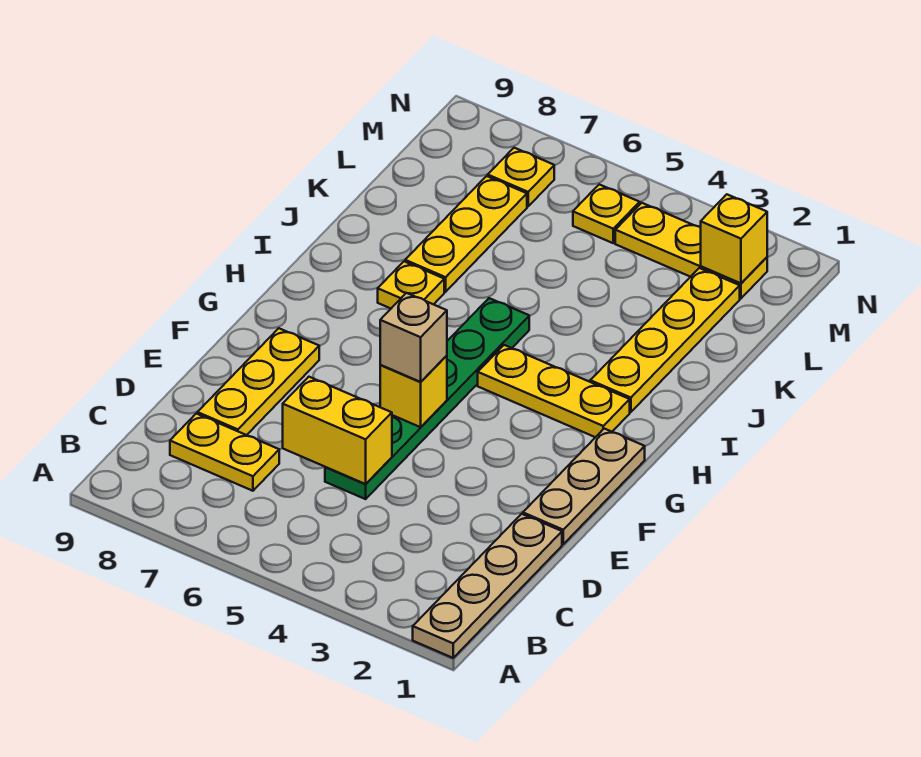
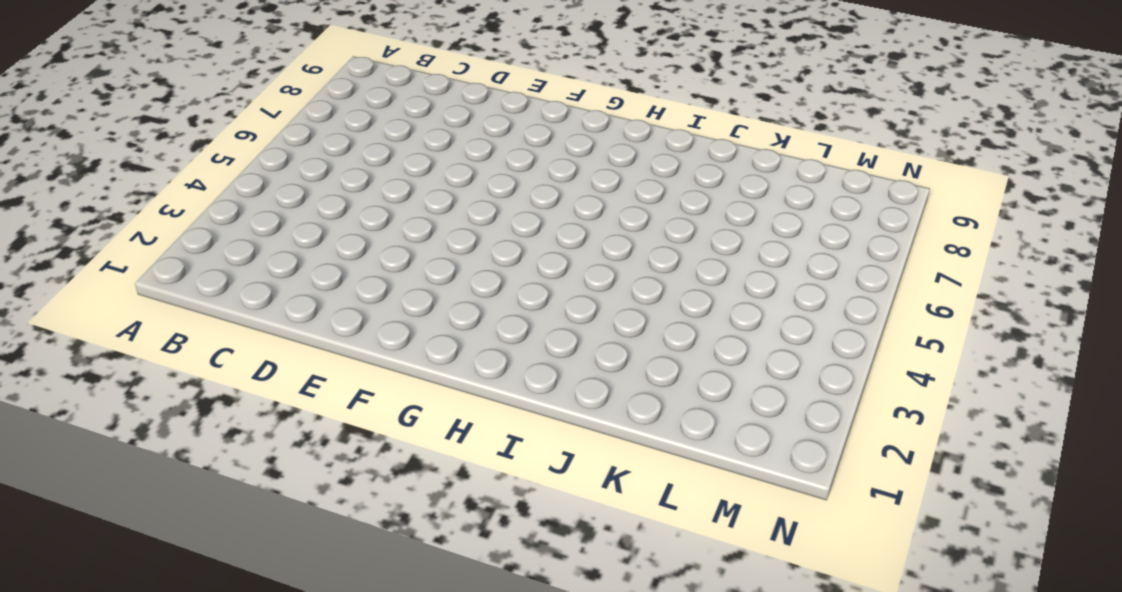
none -> tan plate A1:D1 level 1
none -> yellow plate C7:C8 level 1
none -> green plate D5:I5 level 1

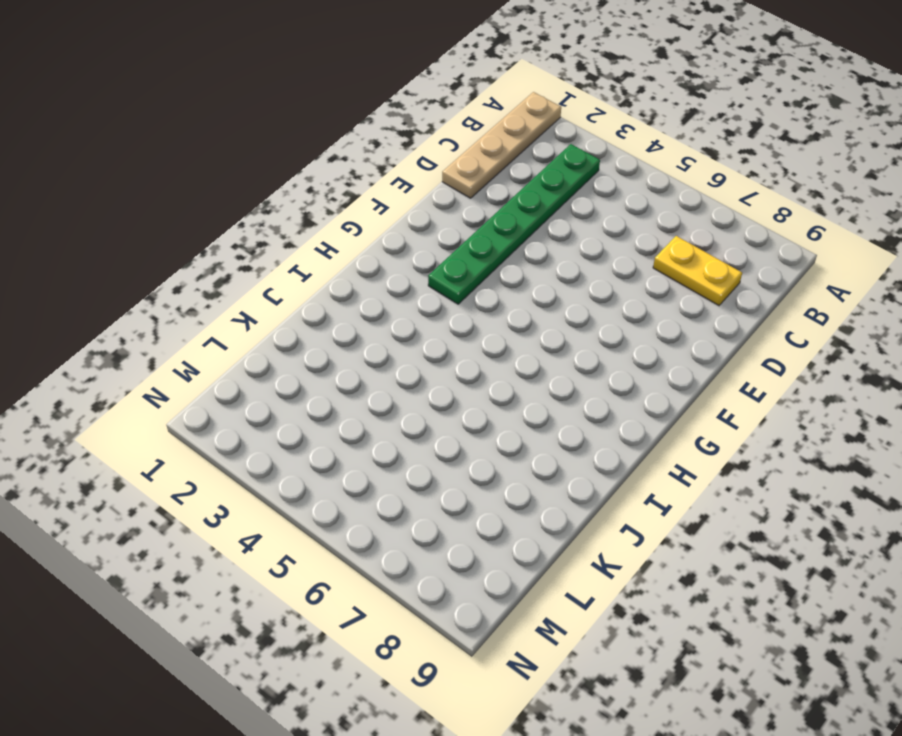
green plate B3:G3 level 1 -> green plate D5:I5 level 1
none -> yellow plate D8:F8 level 1
none -> tan plate E1:G1 level 1
none -> yellow plate H2:H4 level 1

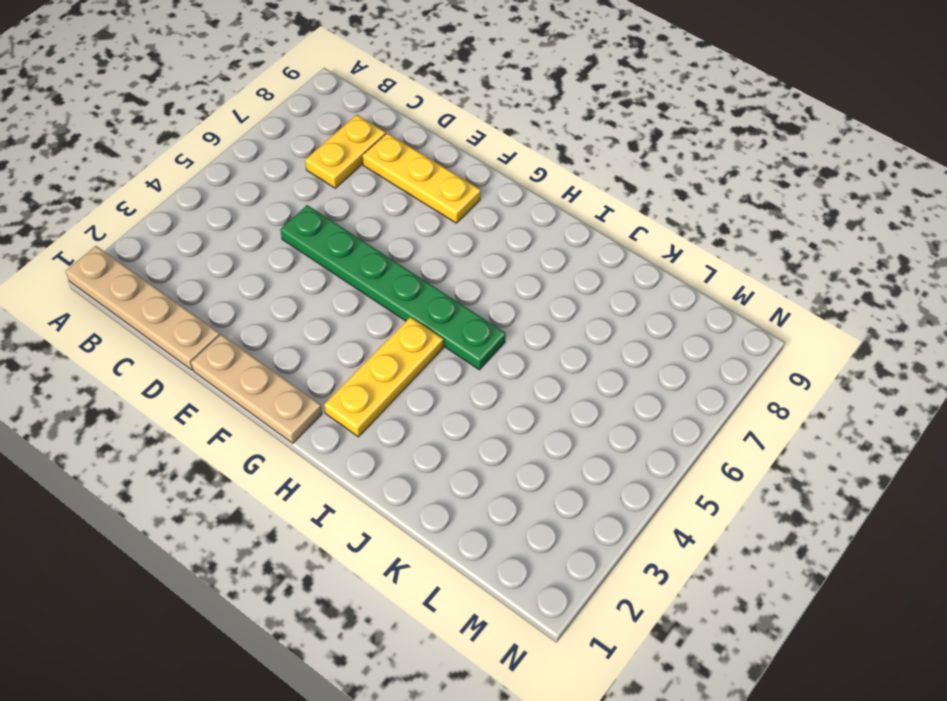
none -> yellow plate I2:L2 level 1
none -> yellow plate I7 level 1
none -> yellow plate J7:L7 level 1

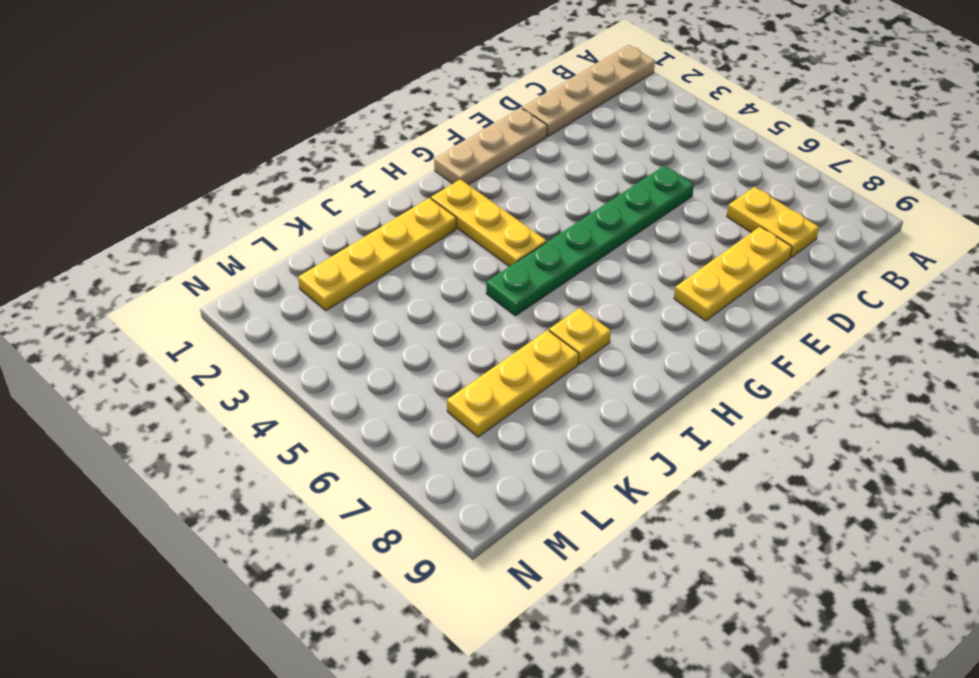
none -> yellow plate M2:M4 level 1
none -> yellow plate M5 level 1
none -> yellow plate M7 level 1

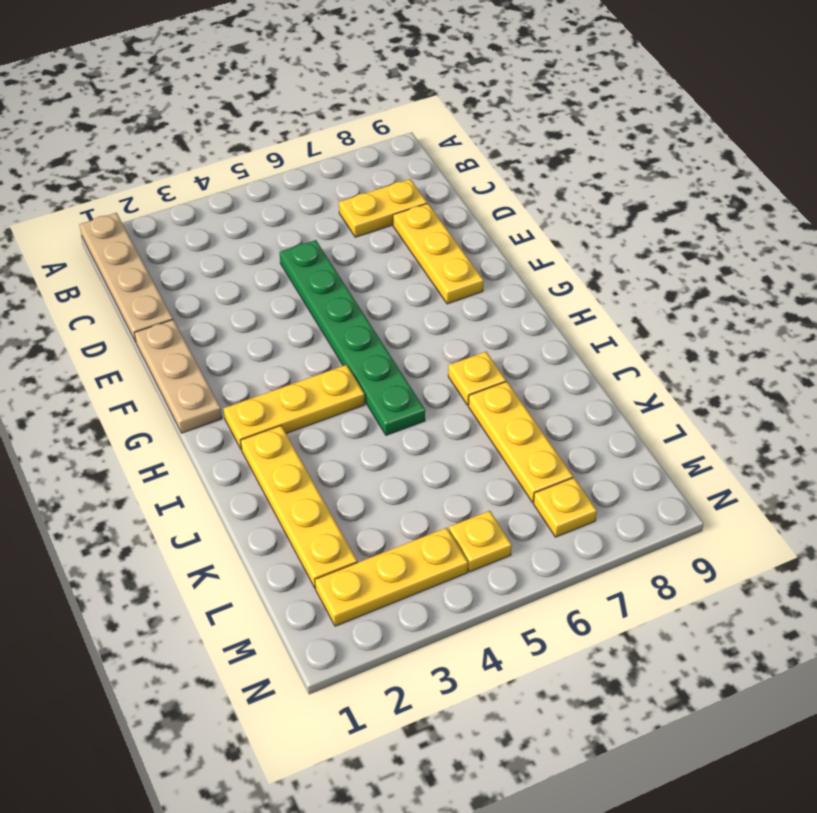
none -> yellow brick D5:D6 level 2
none -> yellow brick F5 level 2
none -> yellow brick M2 level 2

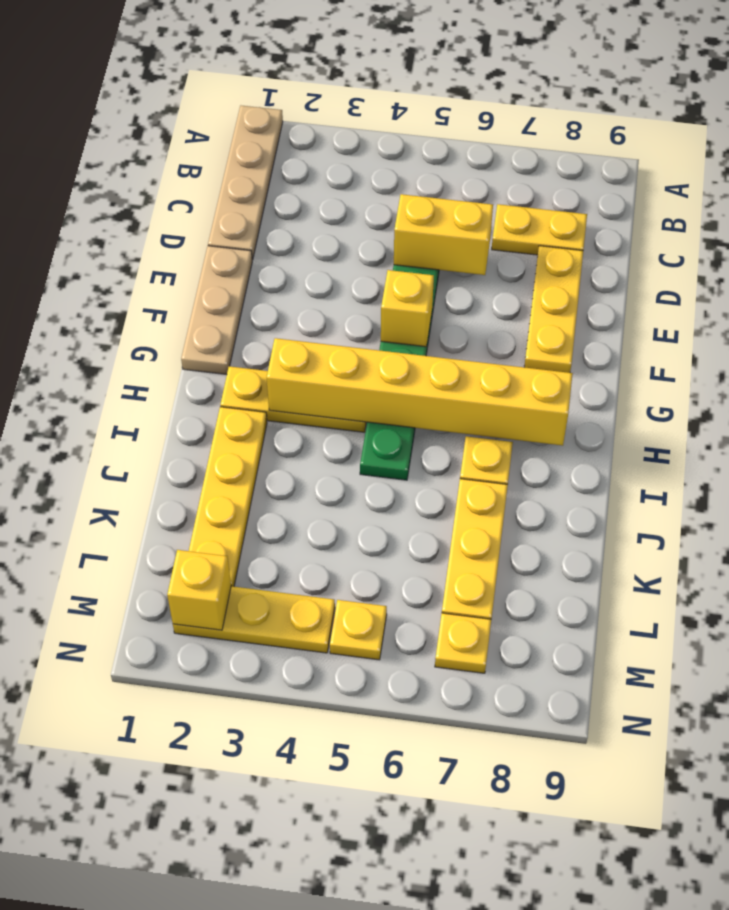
yellow brick H3:H8 level 2 -> none
none -> tan brick F5 level 3

